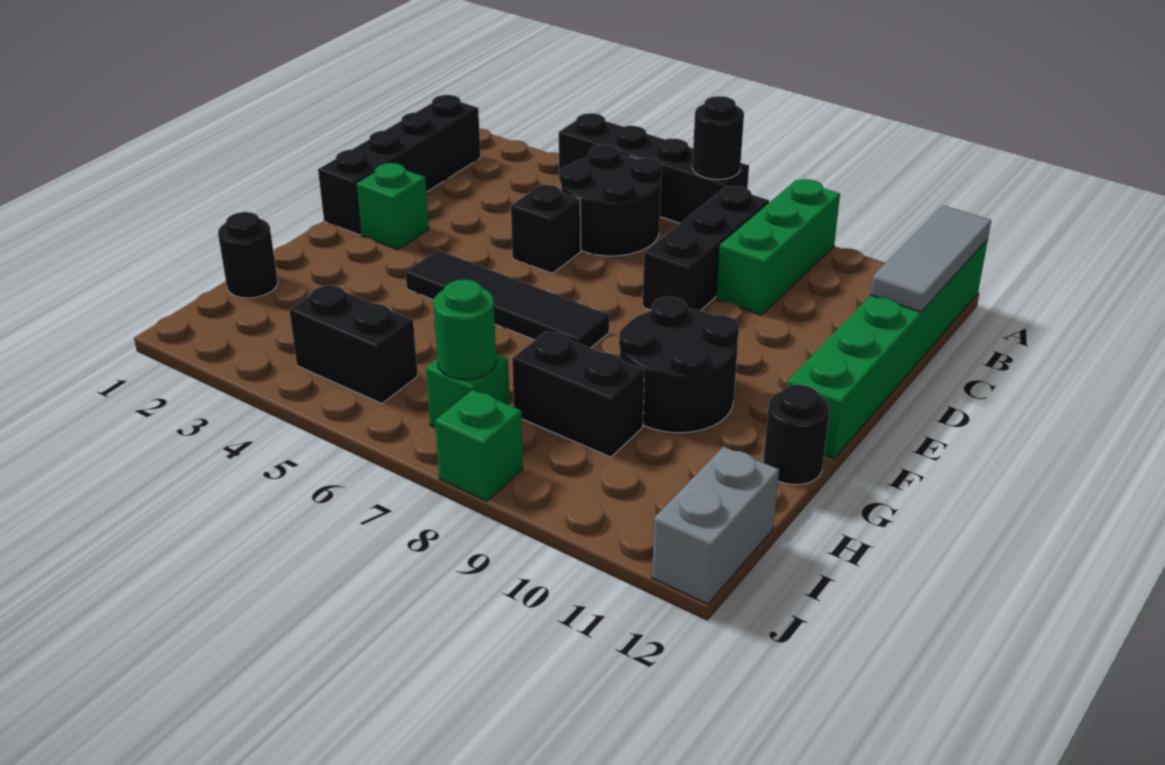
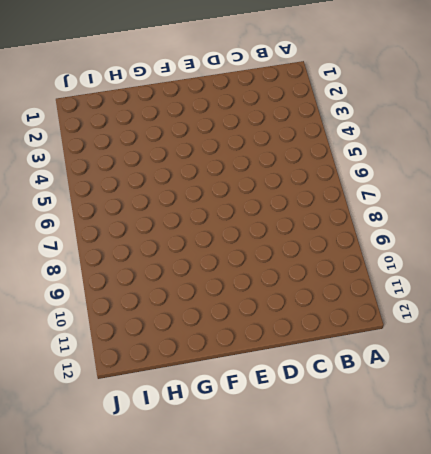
none -> black brick A4:A7 level 1
none -> green brick A9:C9 level 1
none -> green brick A12:F12 level 1

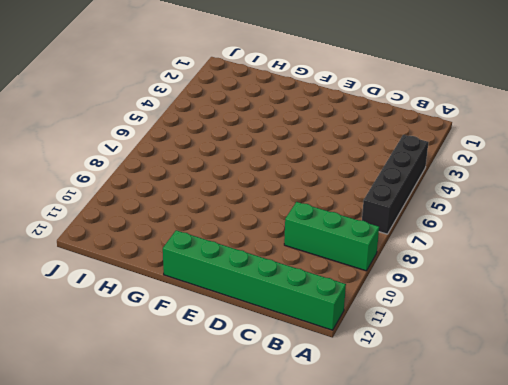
none -> black brick B1:E1 level 1
none -> black round brick B5:C6 level 1
none -> black brick B8:D8 level 1

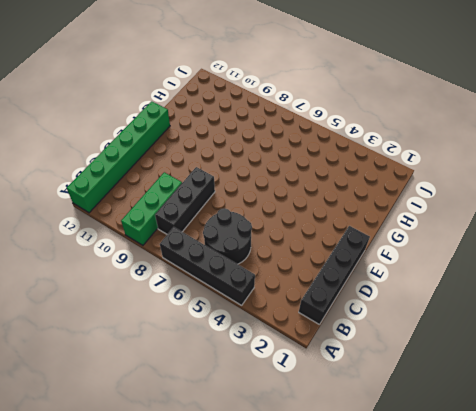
none -> black brick D5 level 1
none -> green brick E2 level 1
none -> black tile F4:F7 level 1

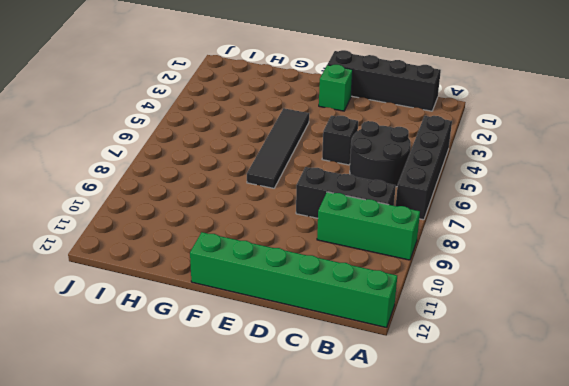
none -> black round brick F9:G10 level 1
none -> black round brick G12 level 1
none -> black round brick H1 level 1

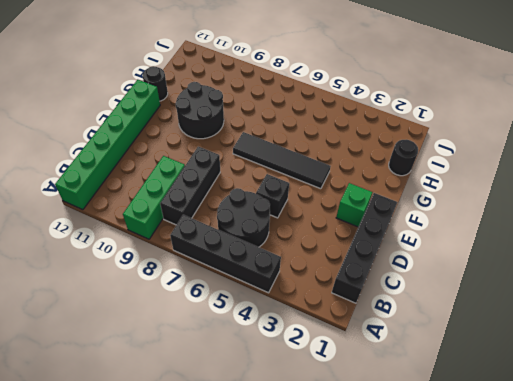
none -> black brick H8:H9 level 1
none -> black brick I4:I5 level 1
none -> green brick I7 level 1

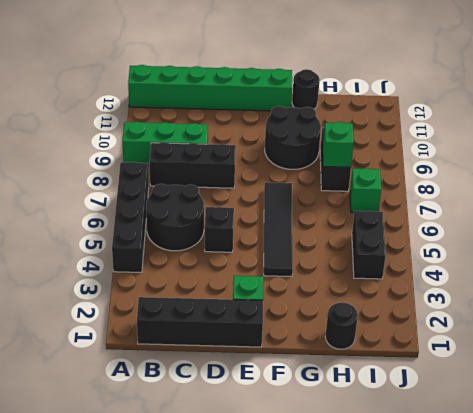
green brick H8 level 2 -> green brick J8 level 1
none -> grey brick I12:J12 level 1
none -> black round brick A7 level 2
none -> grey tile A12:C12 level 2

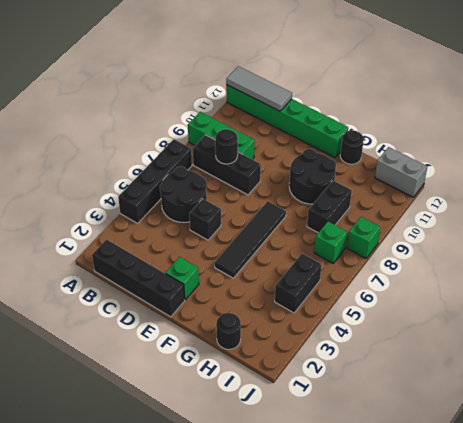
black round brick C8 level 2 -> black round brick A7 level 2
none -> green round brick I7 level 2

